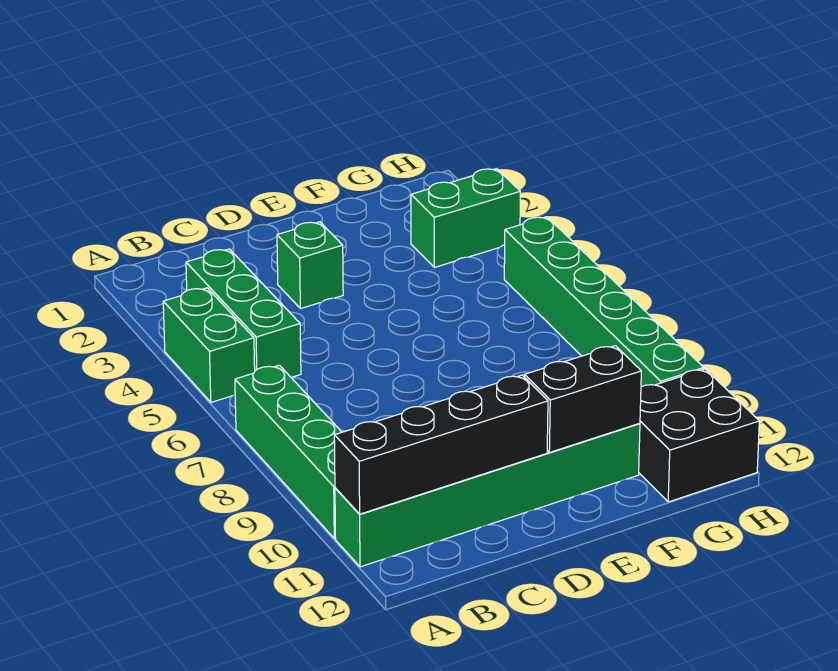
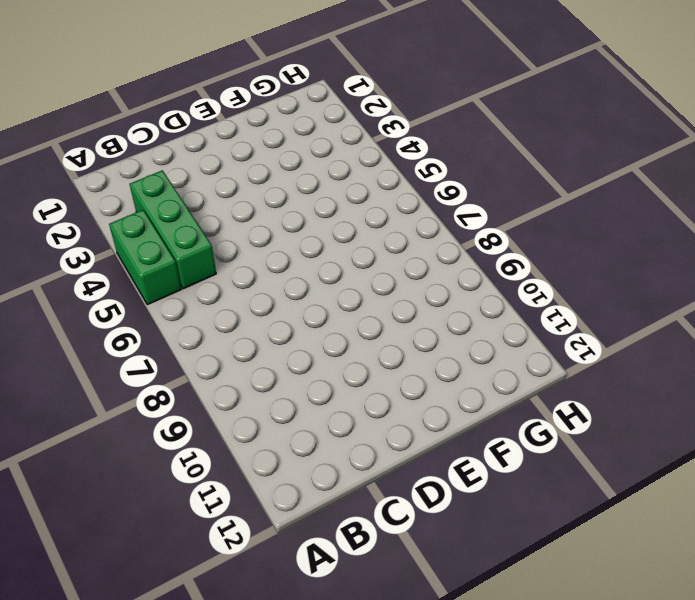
none -> green brick A7:A10 level 1
none -> green brick A11:F11 level 1

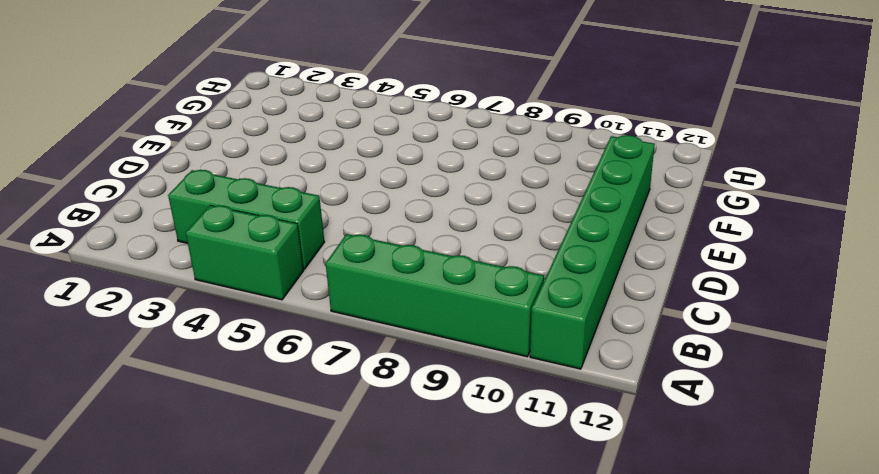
none -> green brick D3 level 1
none -> green brick G3:H3 level 1

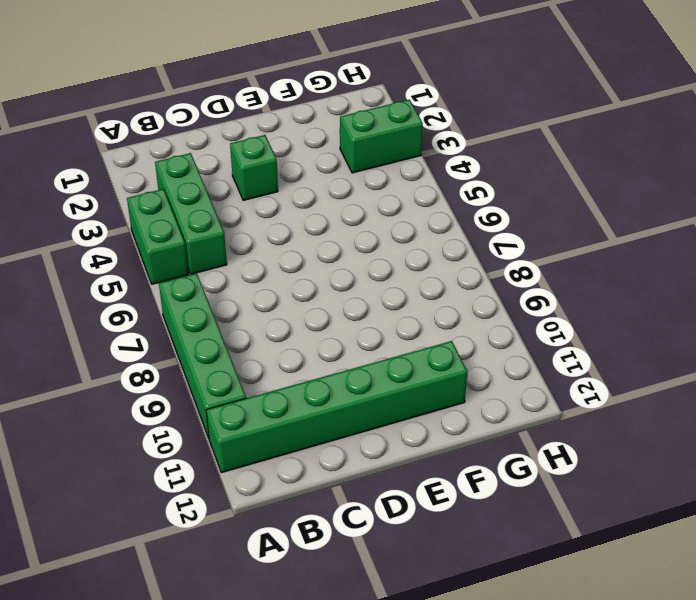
none -> black brick G11:H12 level 1
none -> green brick H5:H10 level 1

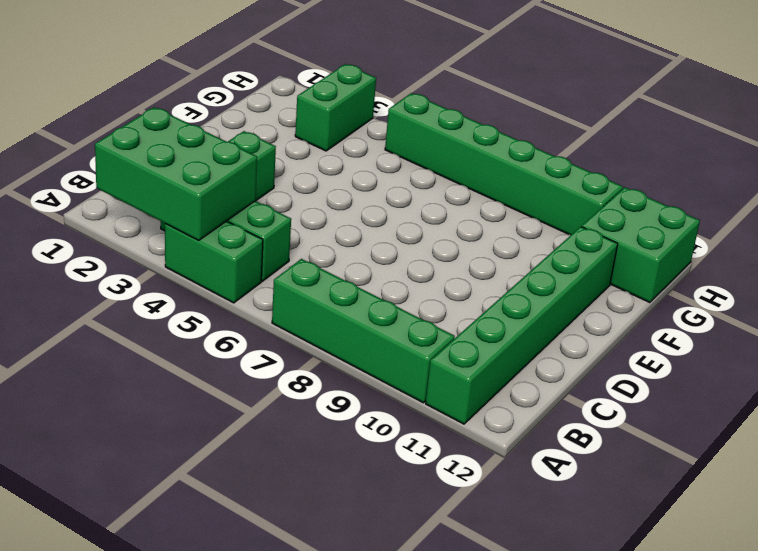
green brick A2:B4 level 2 -> none
green brick G11:H12 level 1 -> black brick G11:H12 level 1
none -> black brick A11:D11 level 2
none -> black brick E11:F11 level 2

